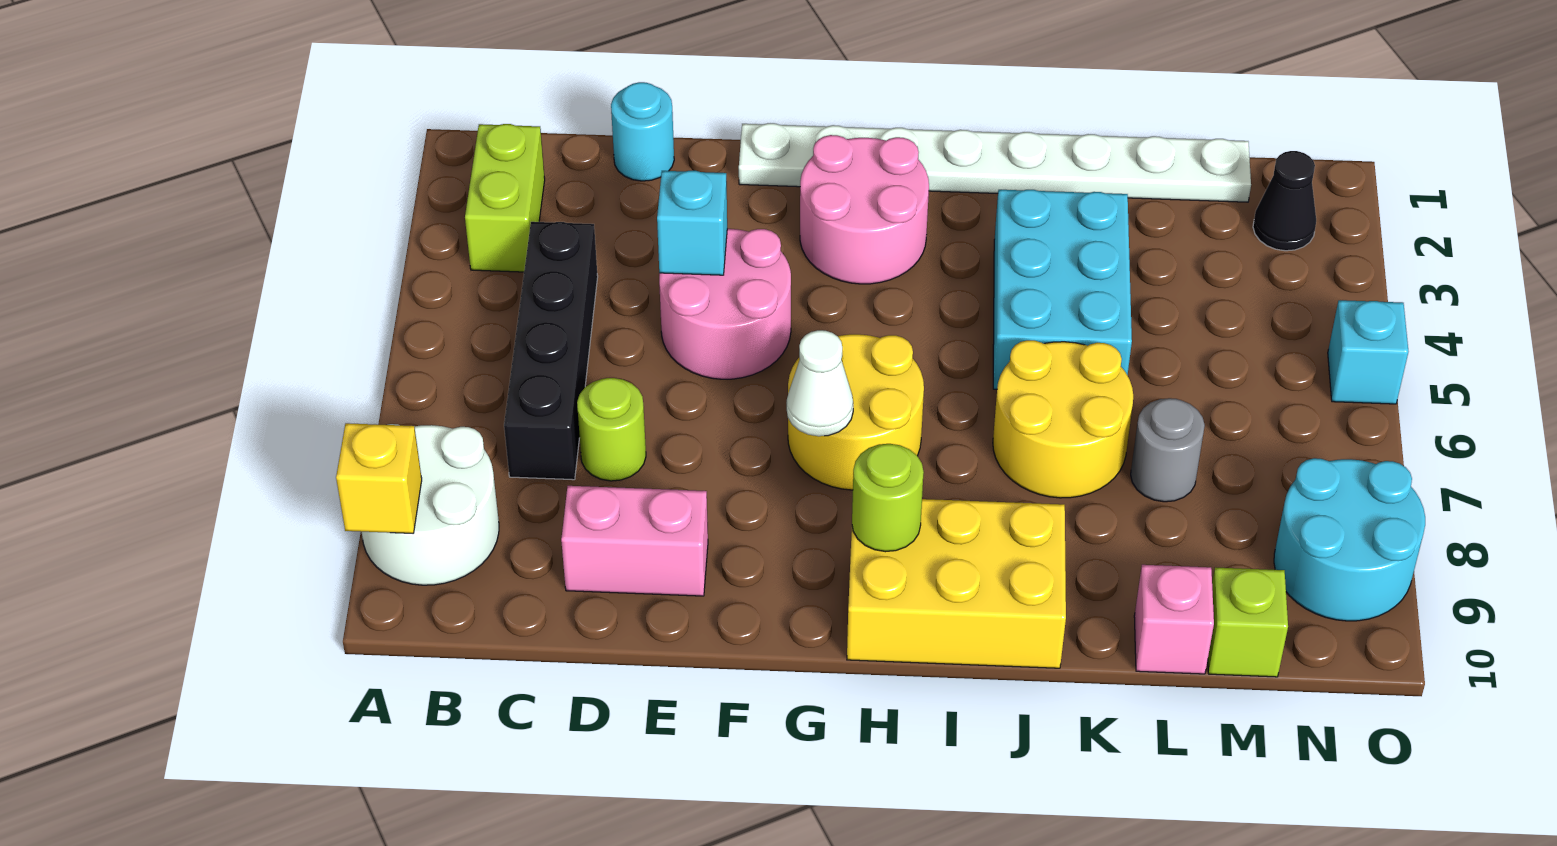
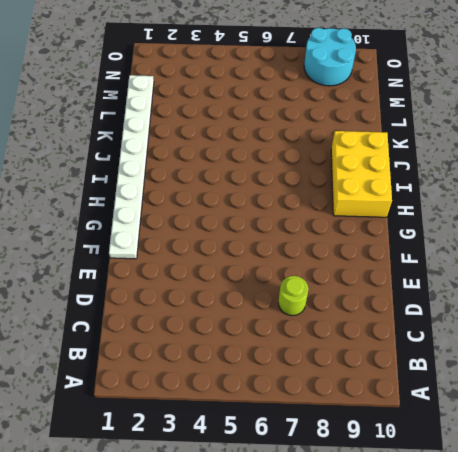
none -> white round brick A8:B9 level 1
none -> lime brick B2:B3 level 1
none -> black brick C4:C7 level 1

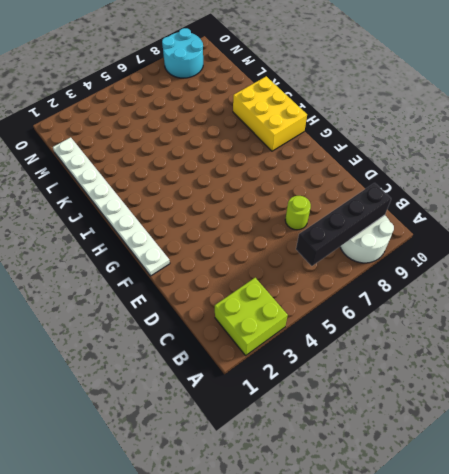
lime brick A2:B3 level 1 -> lime brick B2:B3 level 1
black brick B6:B9 level 2 -> black brick C4:C7 level 1
none -> cyan round brick D1 level 1
none -> pink brick D9:E9 level 1
none -> pink round brick E4:F5 level 1

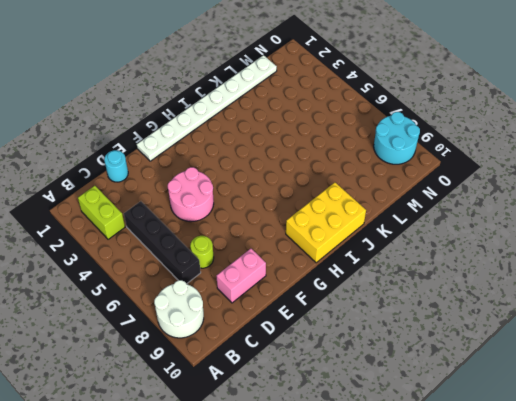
none -> pink round brick G2:H3 level 1
none -> yellow round brick G6:H7 level 1
none -> cyan brick J3:K5 level 1

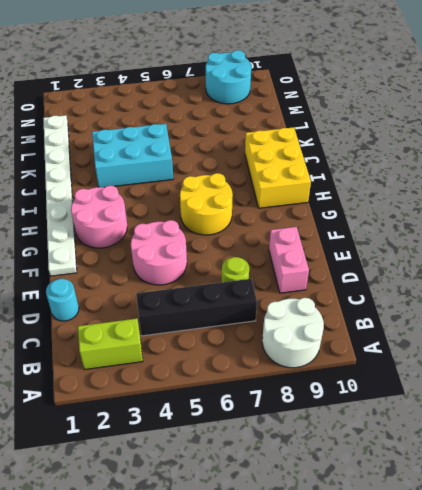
none -> yellow round brick J6:K7 level 1
none -> grey round brick L7 level 1
none -> pink brick L10 level 1

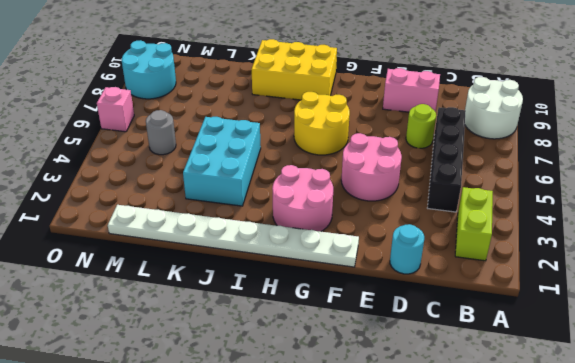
grey round brick M5 level 1 -> grey round brick L7 level 1
pink brick O6 level 1 -> pink brick L10 level 1
none -> yellow round brick J6:K7 level 1
none -> lime brick M10 level 1
none -> black cone N2 level 1

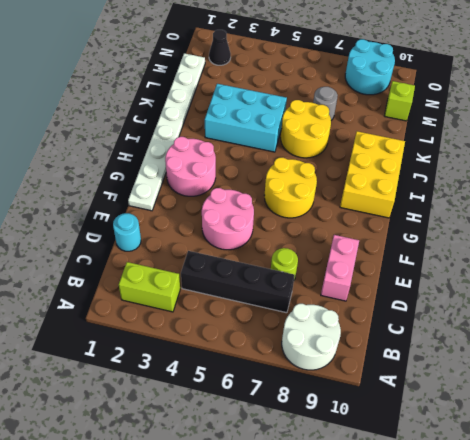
none -> pink brick L10 level 1
none -> cyan brick O5 level 1
none -> yellow brick A9 level 2

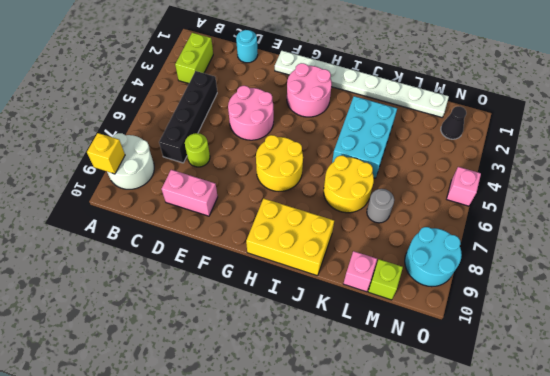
pink brick O5 level 1 -> cyan brick O5 level 1
none -> cyan brick E4 level 2
none -> white cone G7 level 2
none -> lime round brick H9 level 2

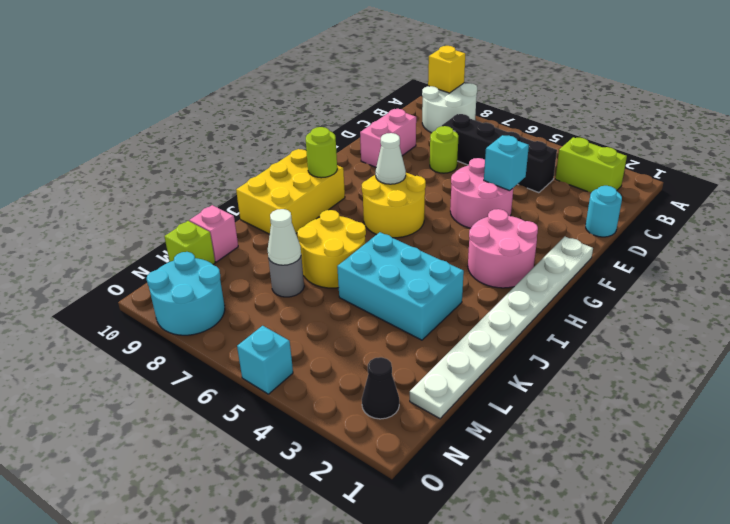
white cone L7 level 2 -> none

